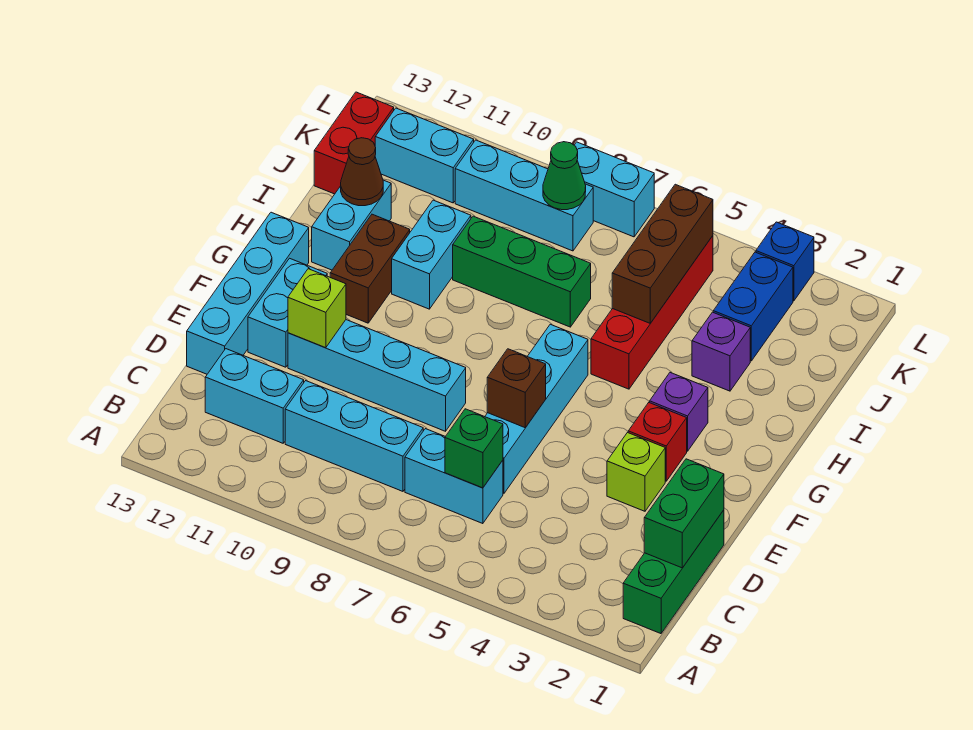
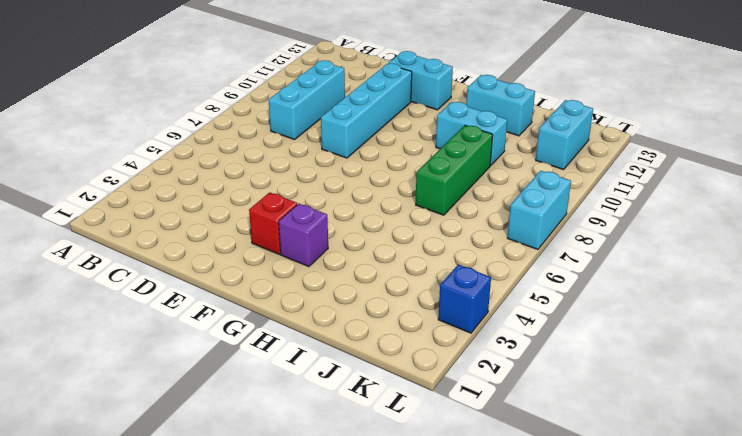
none -> green brick B1:D1 level 1
none -> cyan brick C6:C7 level 1
none -> cyan brick C11:C12 level 1
none -> cyan brick D6:G6 level 1

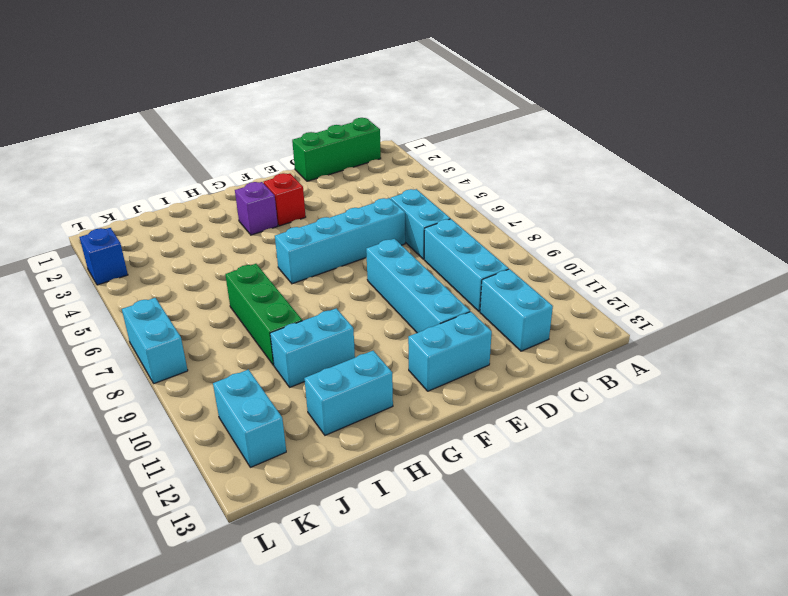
none -> cyan brick D13:G13 level 1
none -> lime brick E3 level 1
none -> brown brick G11:H11 level 1
none -> red brick H5:K5 level 1

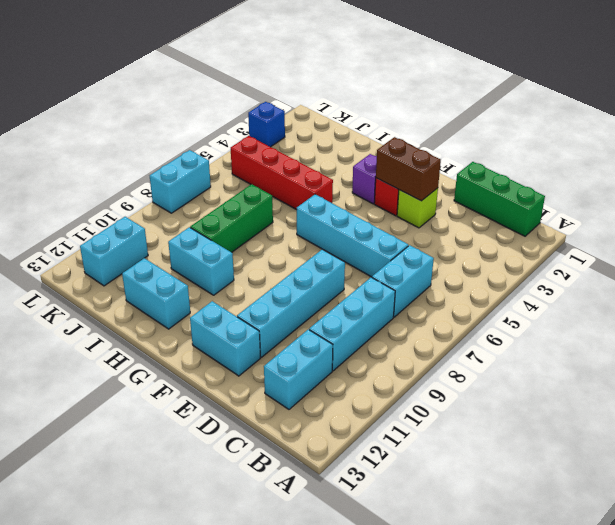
brown brick E3:F3 level 2 -> brown brick G11:H11 level 1
none -> cyan brick D13:G13 level 1
none -> purple brick I3 level 1
none -> blue brick J3:K3 level 1
none -> red brick J13:K13 level 1

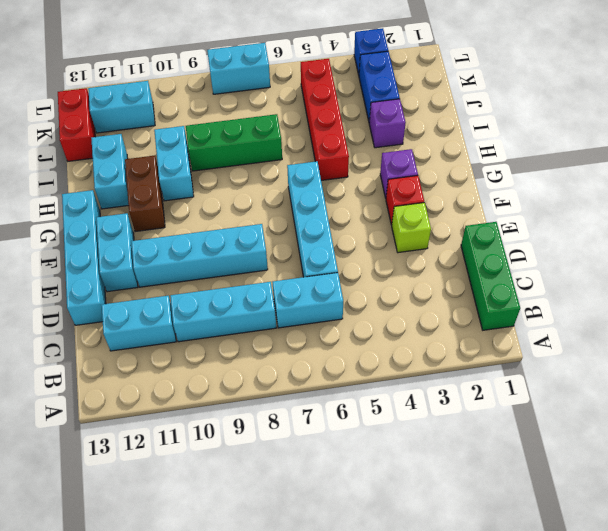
none -> cyan brick K8:K10 level 1
none -> green brick C1:D1 level 2
none -> green brick C6 level 2
none -> brown brick E6 level 2

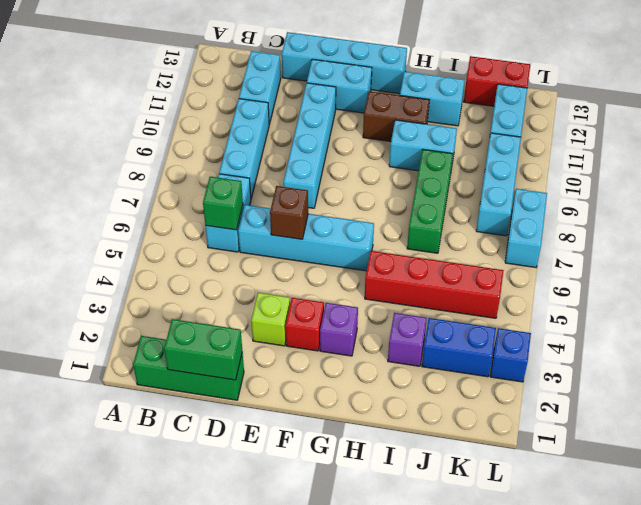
none -> lime brick E11 level 2
none -> brown brick I5:K5 level 2
none -> brown cone I12 level 2
none -> green cone K8 level 2

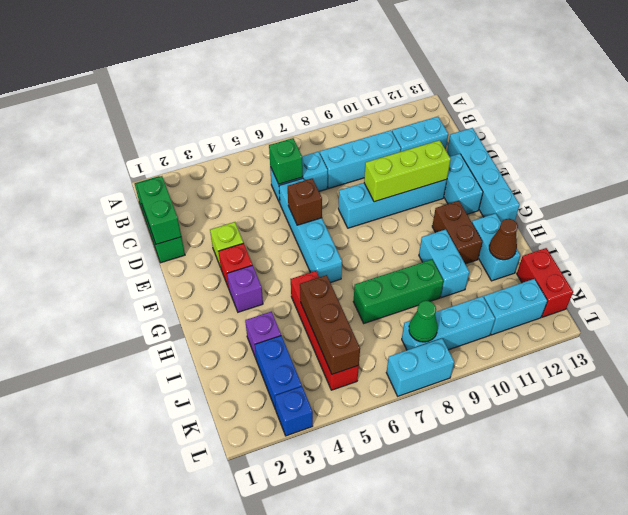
lime brick E9:E11 level 2 -> lime brick E11 level 2

